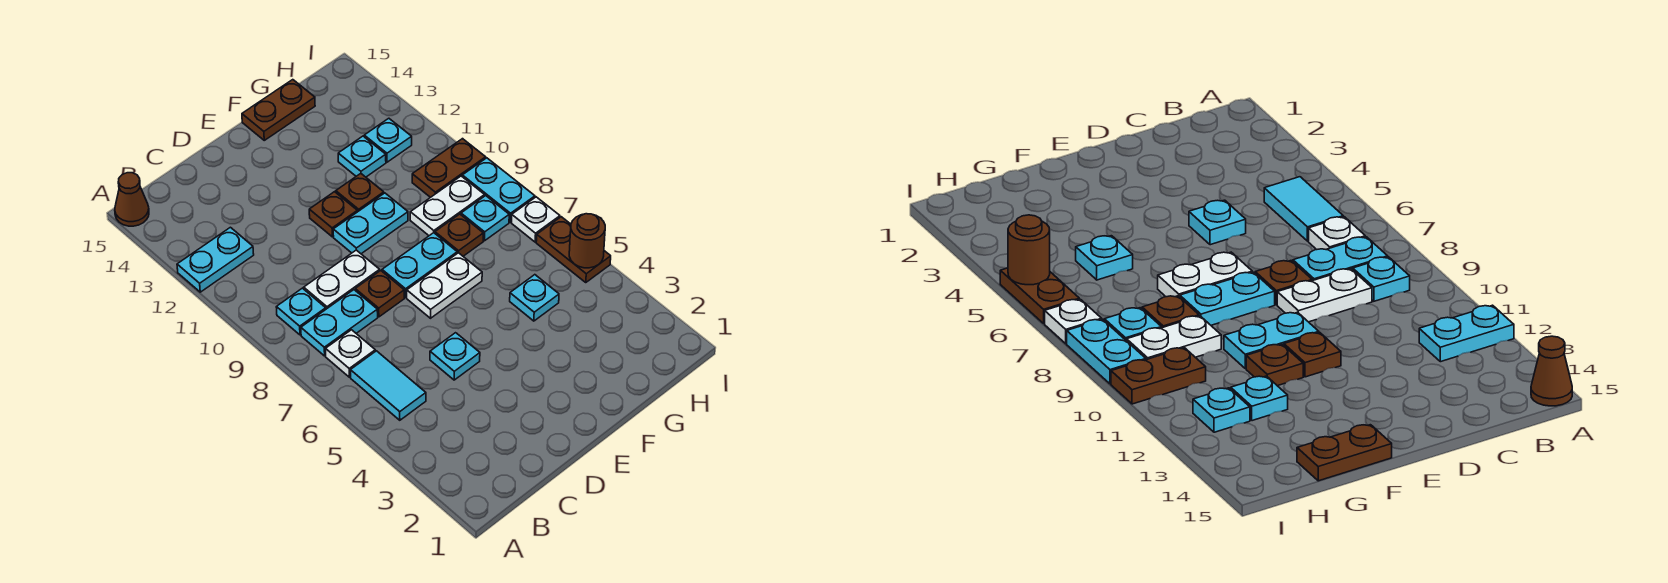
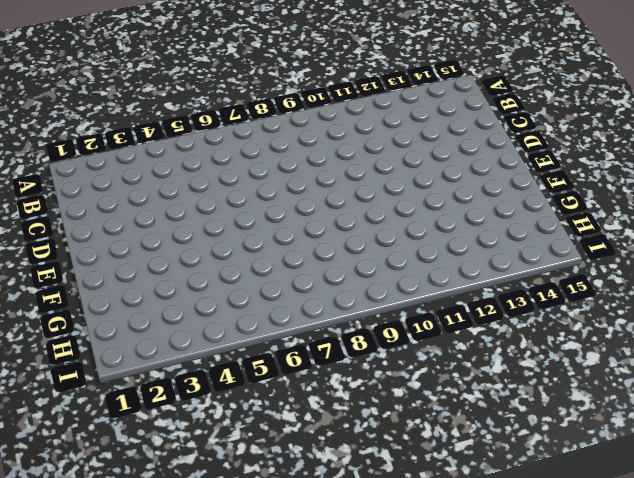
none -> cyan plate A12:B12 level 1
none -> brown cone A15 level 1
none -> cyan tile B5:B6 level 1

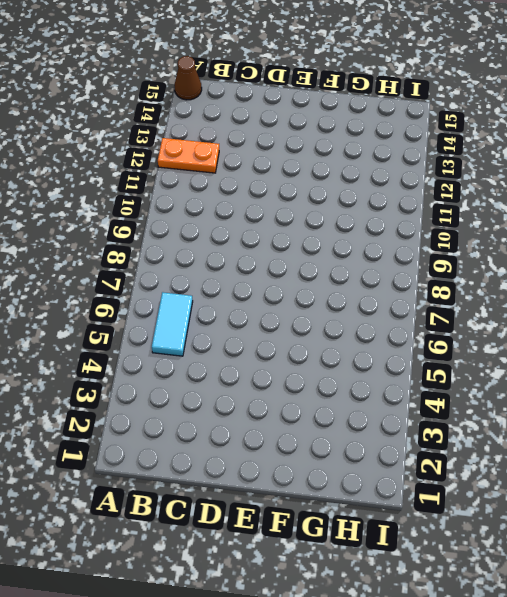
orange plate A12:B12 level 1 -> cyan plate A12:B12 level 1
none -> white plate B7 level 1
none -> cyan plate B8:C8 level 1
none -> cyan plate B9 level 1

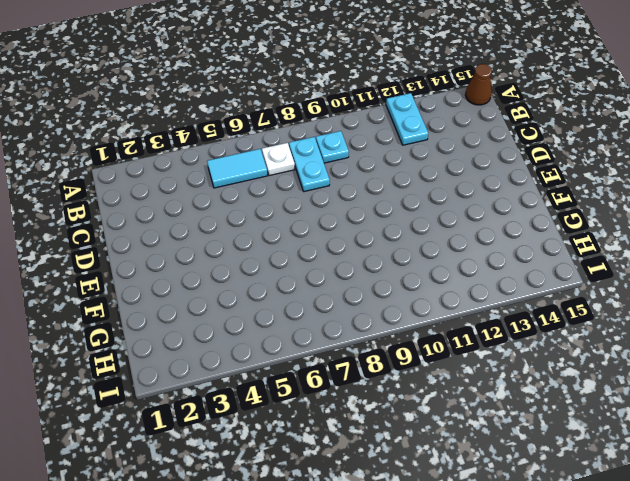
none -> white plate C9:D9 level 1
none -> cyan plate D5 level 1
none -> brown plate D8 level 1

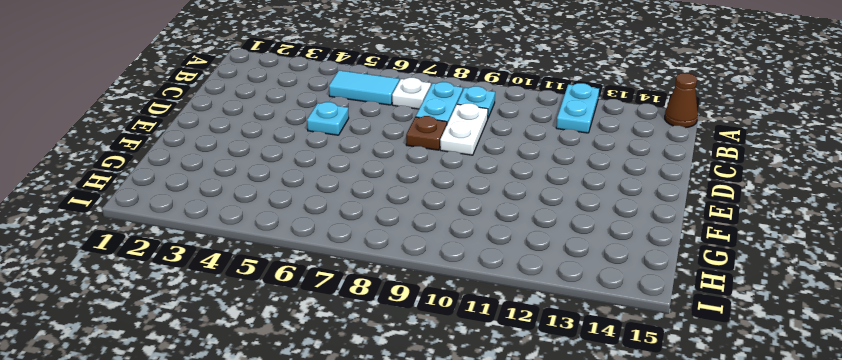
none -> white plate E7:F7 level 1
none -> cyan plate E8:F8 level 1
none -> cyan plate E10:F10 level 1

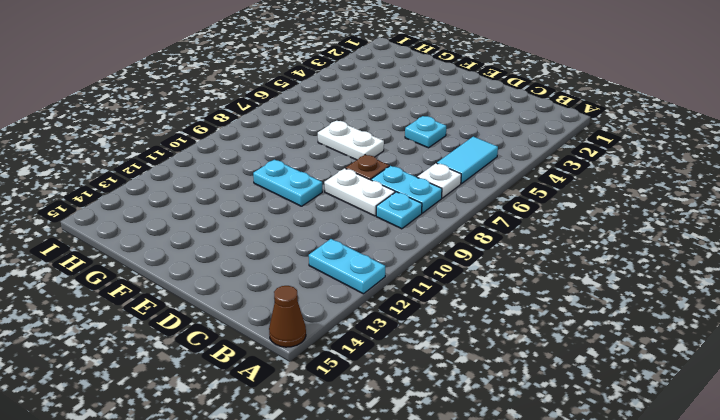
none -> cyan plate E8:F8 level 1
none -> brown plate E11 level 1
none -> brown plate F11 level 1

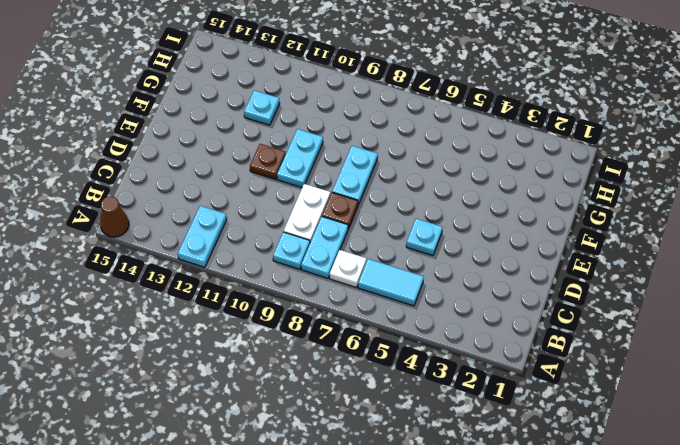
none -> white plate E7:F7 level 1
none -> brown plate F11 level 1
none -> brown plate F15:G15 level 1

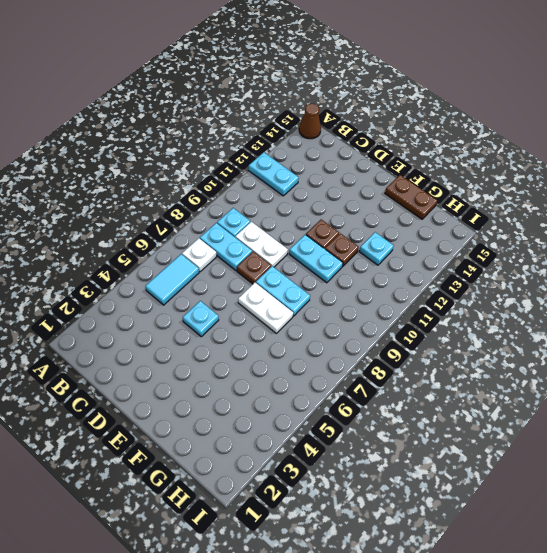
none -> cyan plate G5 level 1
none -> brown plate G8 level 1
none -> white plate G9:H9 level 1

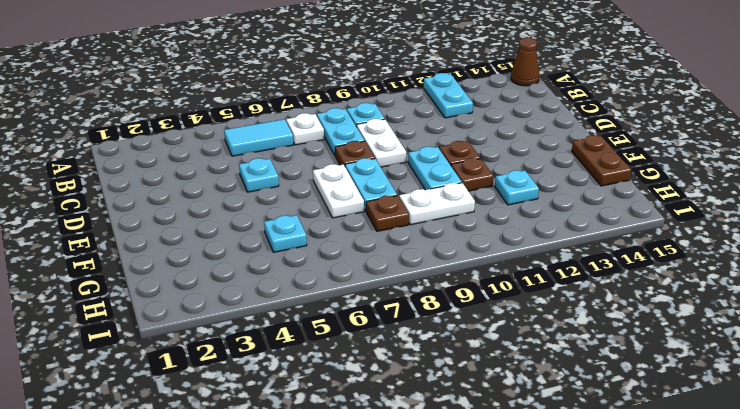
white plate G9:G10 level 1 -> white plate G9:H9 level 1
none -> cyan plate H8 level 1
none -> brown plate H10:I10 level 1
none -> cyan plate H12 level 1

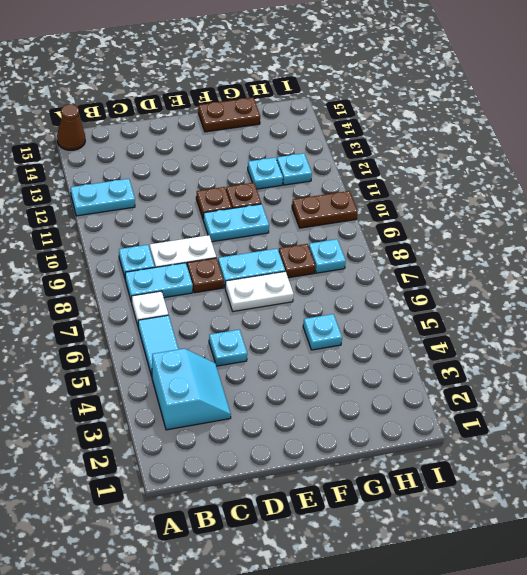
cyan slope B3:C4 level 1 top B -> none
none -> white plate G9:H9 level 1
none -> brown plate I5:I6 level 1
none -> white plate I7 level 1

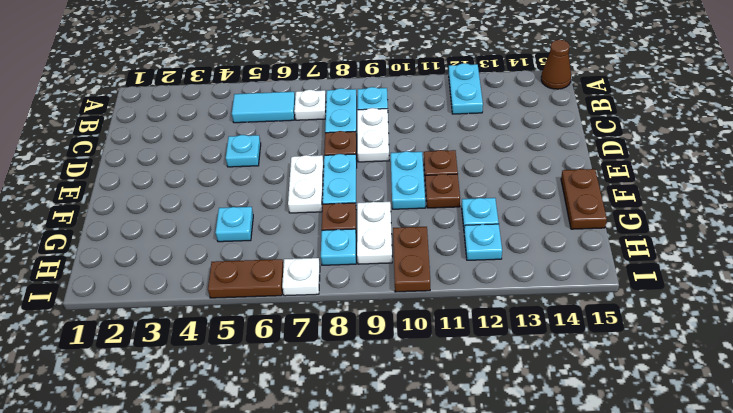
none -> cyan plate I8:I9 level 1
none -> brown round brick I5 level 2

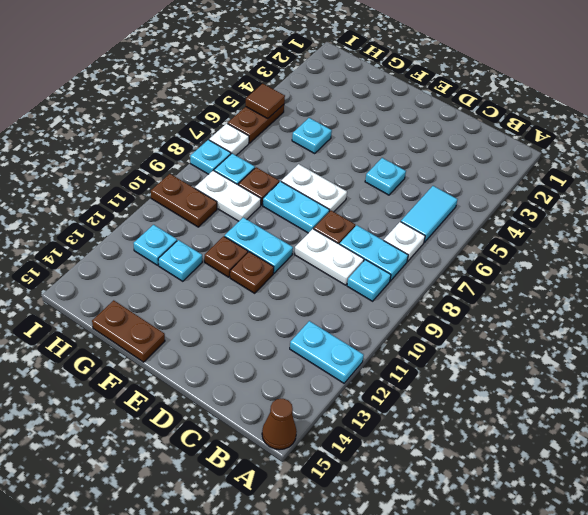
brown tile I5 level 2 -> brown round brick I5 level 2
cyan plate I8 level 1 -> cyan plate I8:I9 level 1

